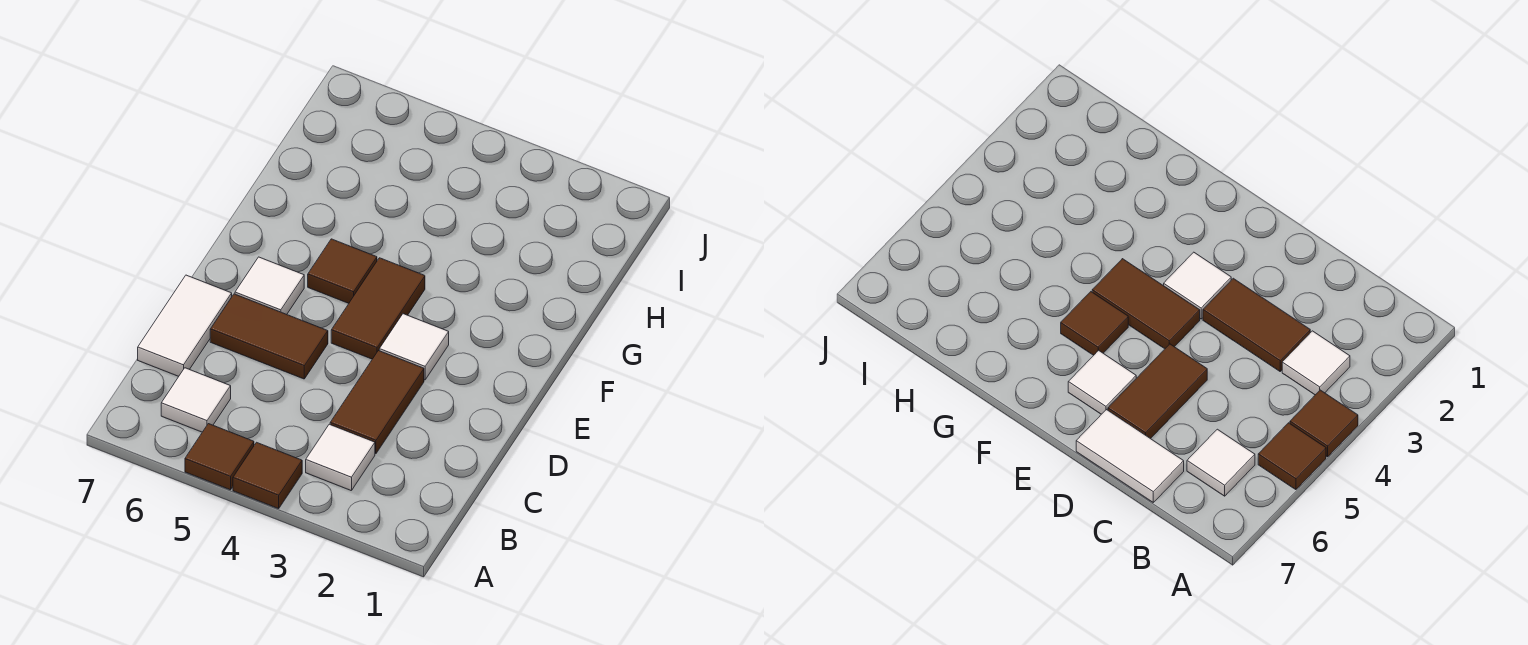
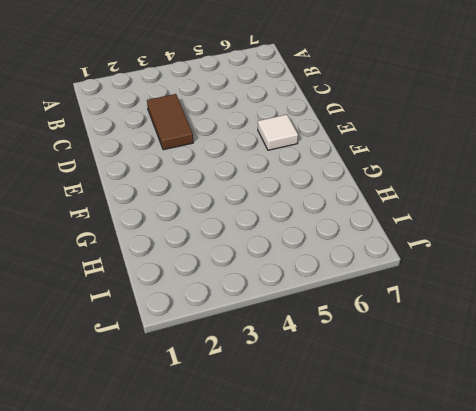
none -> brown tile A4 level 1
none -> brown tile A5 level 1

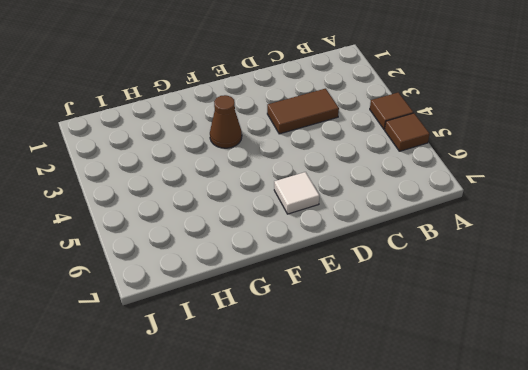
brown cone F3 level 1 -> none
none -> white tile B3 level 1
none -> white tile B6 level 1

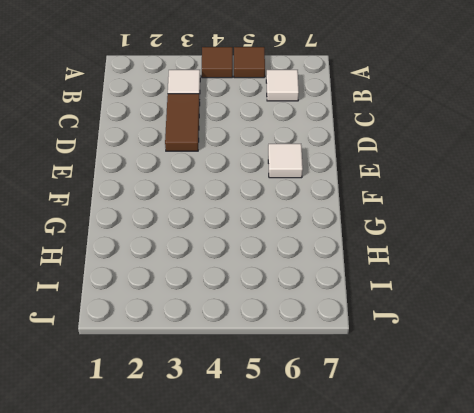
none -> white tile C7:D7 level 1
none -> brown tile D5:D6 level 1

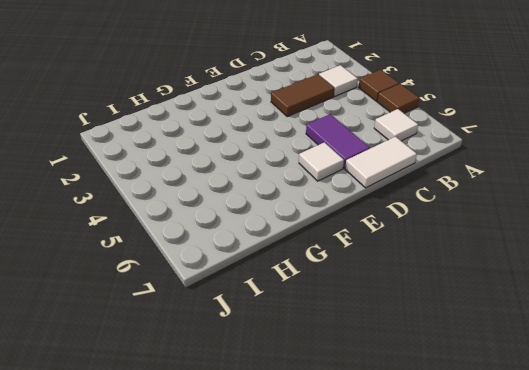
purple tile D5:D6 level 1 -> brown tile D5:D6 level 1
none -> white tile E3 level 1
none -> brown tile E4:F4 level 1

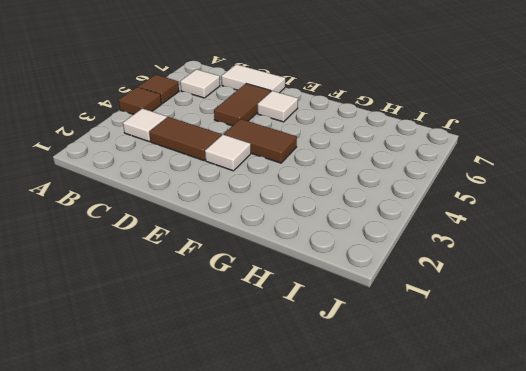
none -> brown tile F5 level 1

